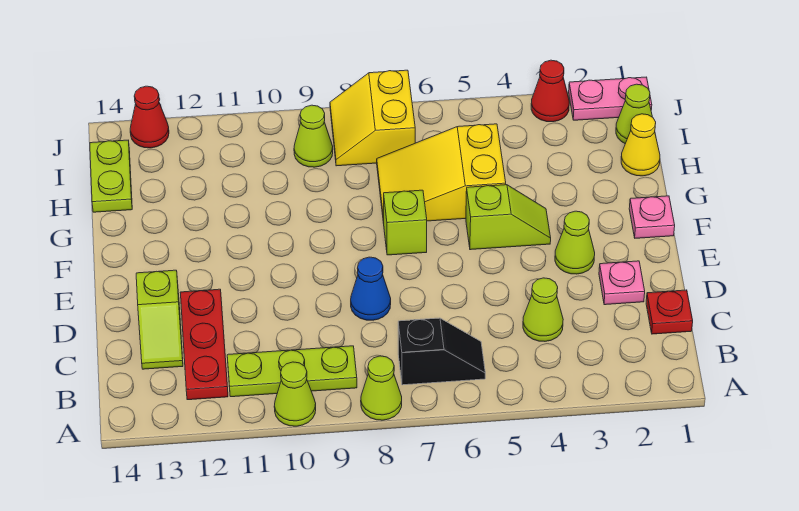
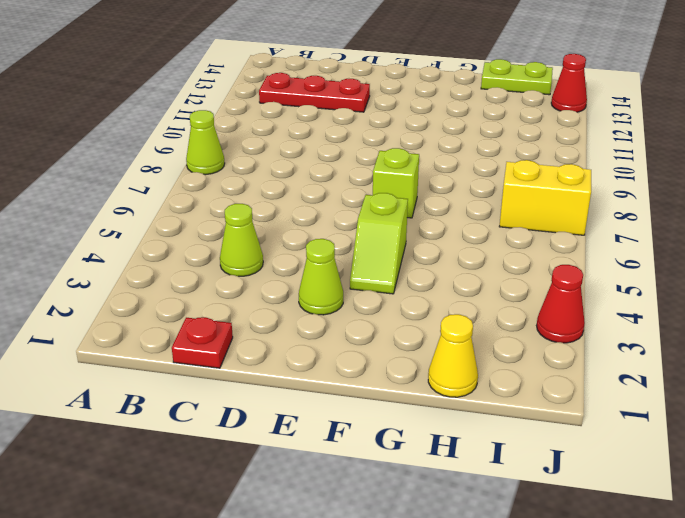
none -> lime cone A10 level 1
none -> black slope B6:B7 level 1 top 7
none -> lime plate B9:B11 level 1

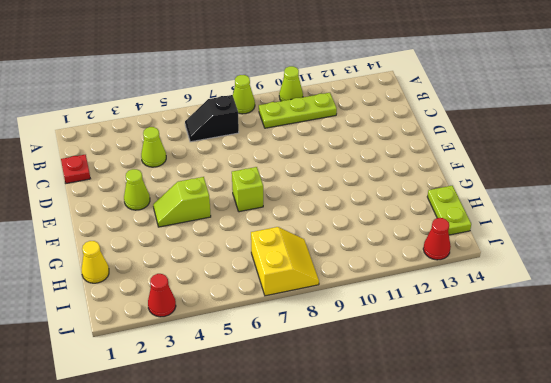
none -> red plate B12:D12 level 1
none -> lime slope C13:D13 level 1 top D
none -> pink plate D2 level 1

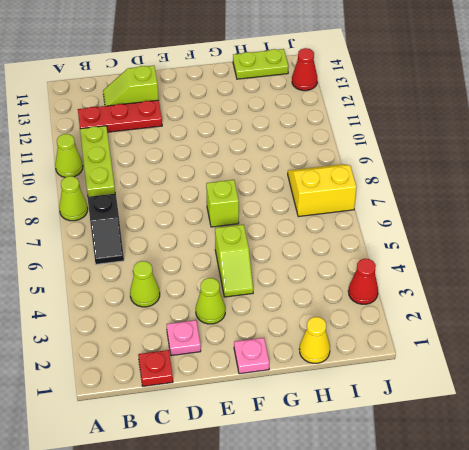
none -> blue cone D8 level 1
none -> yellow slope G5:H7 level 1 top 5
none -> lime cone I1 level 1

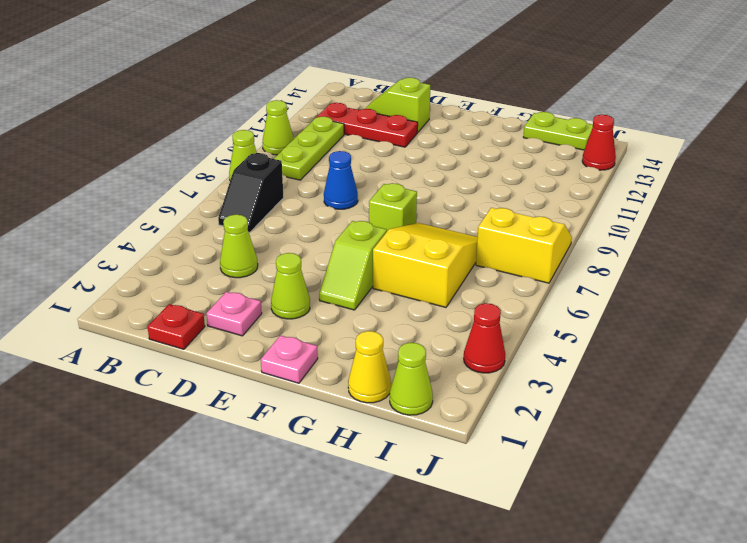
none -> lime cone I9 level 1
none -> pink plate J1:J2 level 1

